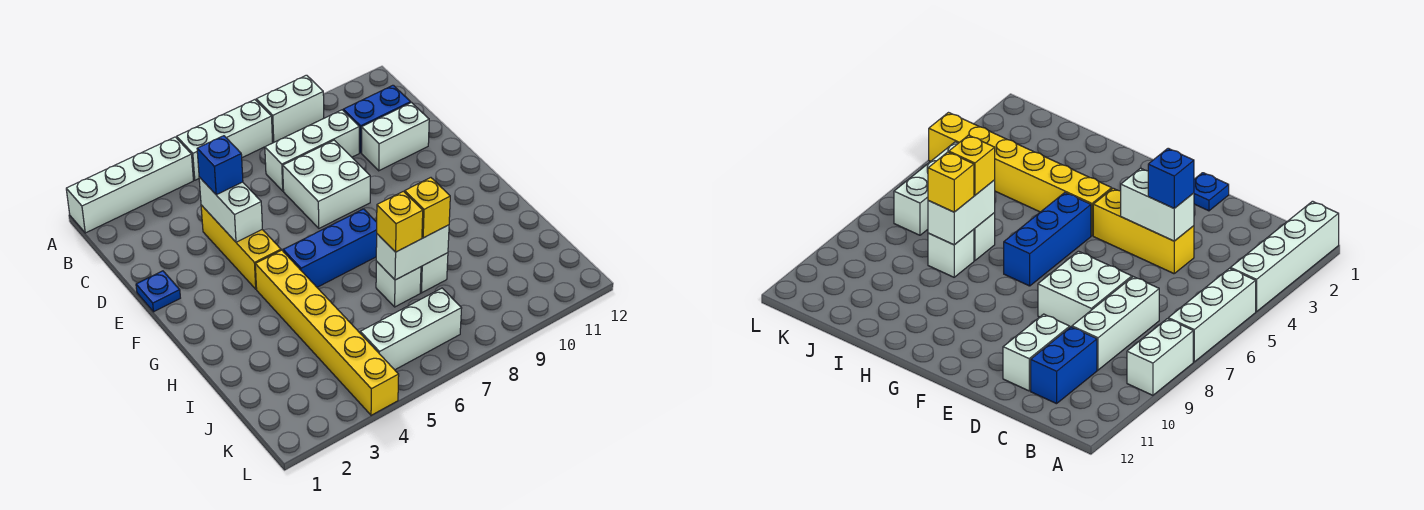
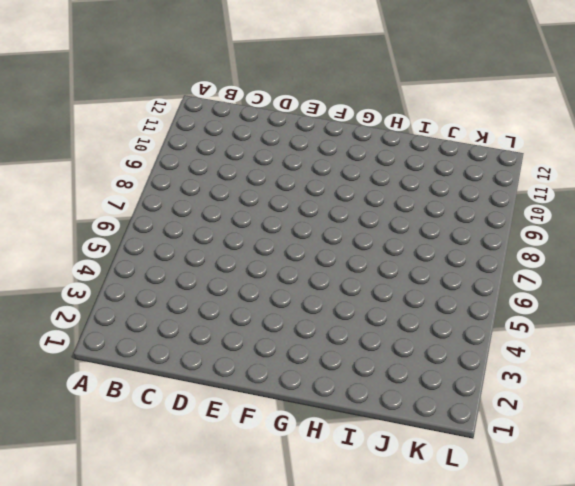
none -> white brick A1:A4 level 1
none -> white brick A5:A7 level 1
none -> white brick A8:A9 level 1

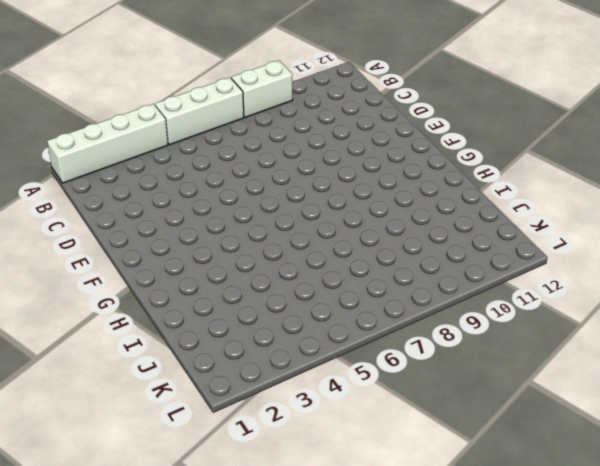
none -> white brick C7:C9 level 1
none -> blue brick C10:C11 level 1
none -> yellow brick D4:F4 level 1

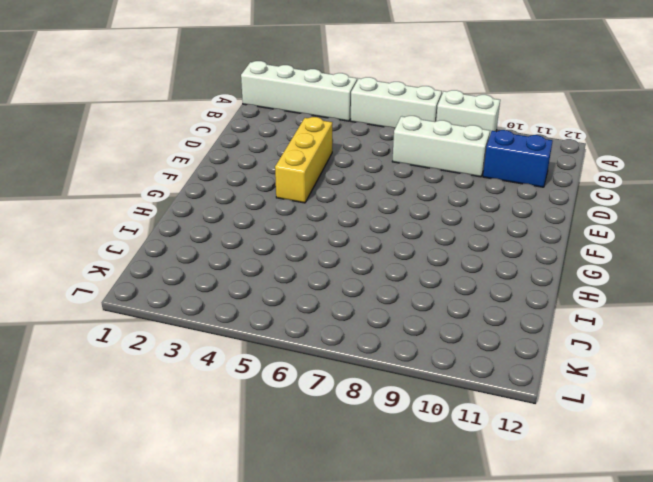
none -> white brick D7:E8 level 1
none -> white brick D10:D11 level 1
none -> blue plate E1 level 1

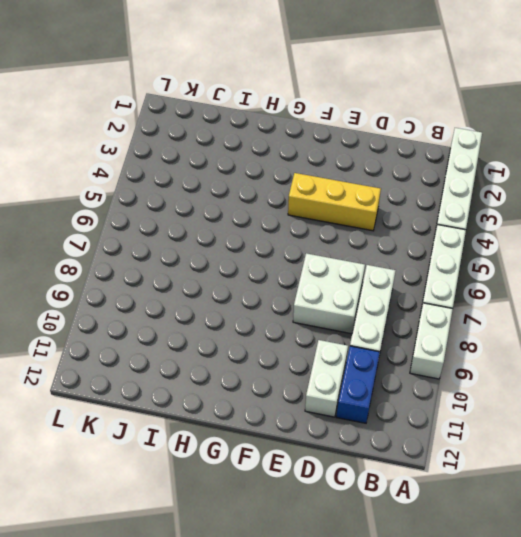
none -> blue plate E1 level 1
none -> yellow brick G4:L4 level 1
none -> blue brick G5:G7 level 1

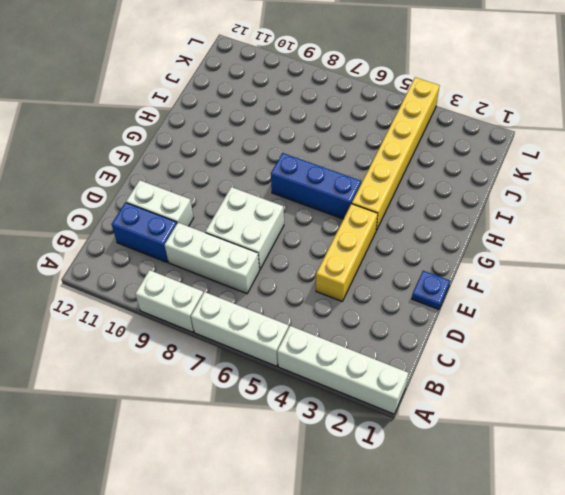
none -> white brick I7 level 1
none -> white brick I8 level 1
none -> white brick K5:K7 level 1

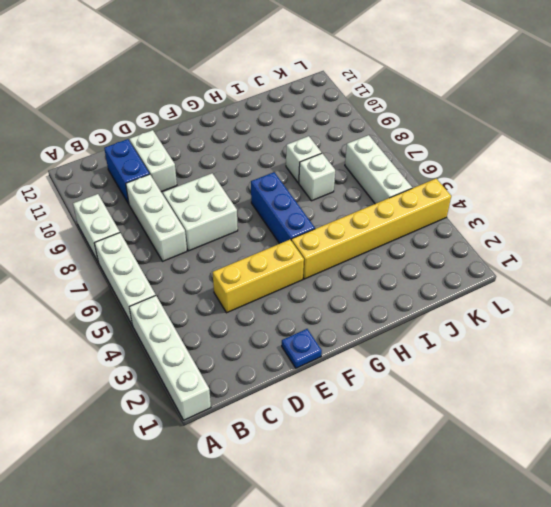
none -> white brick D4:E4 level 2
none -> white brick I7:I8 level 2
none -> blue brick D4 level 3

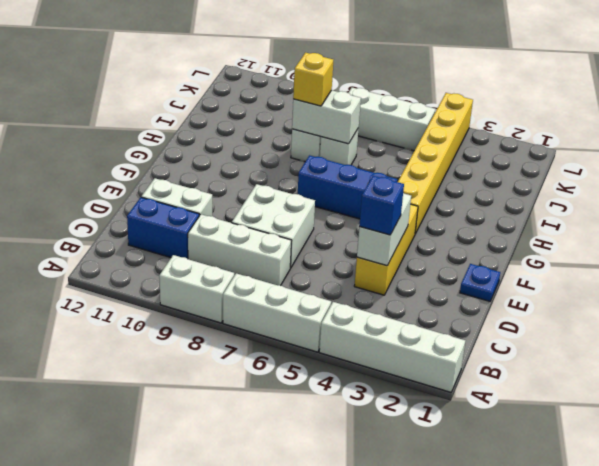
none -> yellow brick I7 level 3

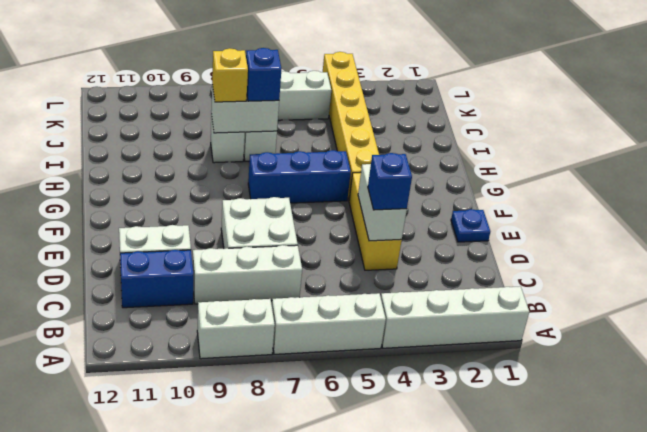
blue brick I7 level 3 -> yellow brick I7 level 3

